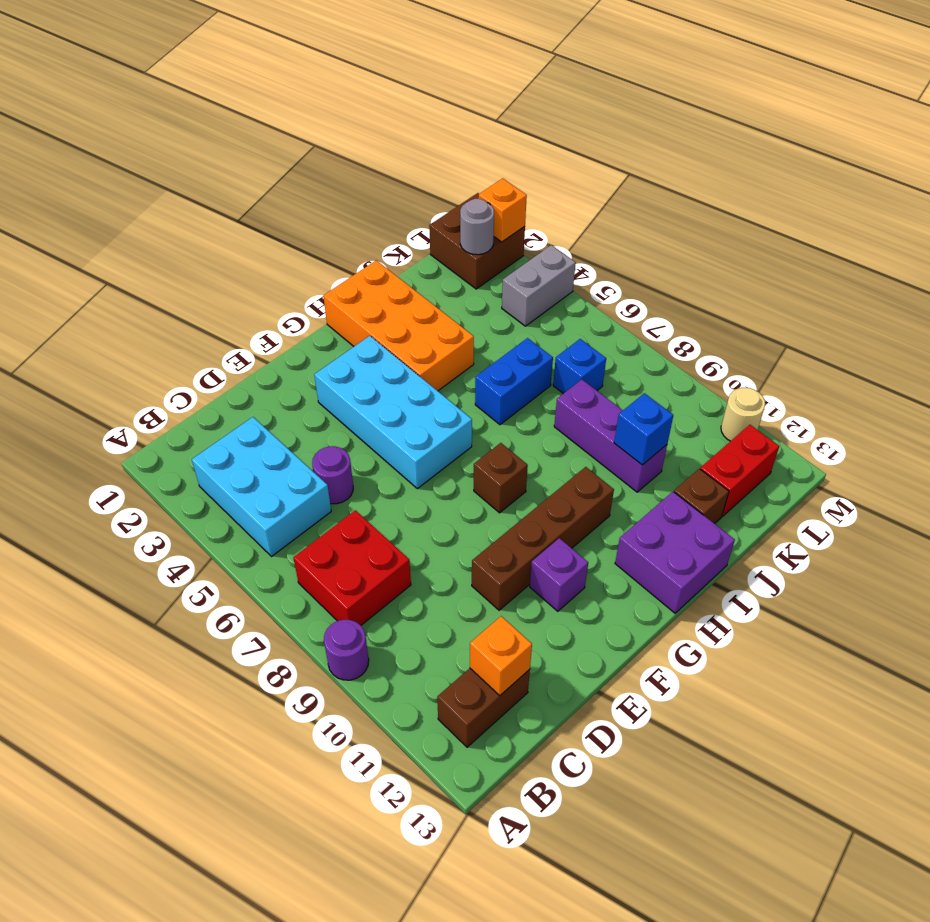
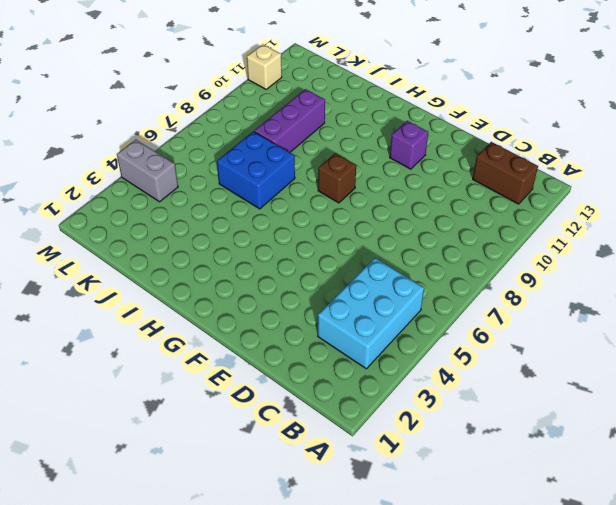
blue brick I6:J7 level 1 -> blue brick I6:J6 level 1
tan brick M11 level 1 -> tan round brick M11 level 1
none -> purple round brick A9 level 1
none -> red brick B7:C8 level 1
none -> purple round brick D5 level 1

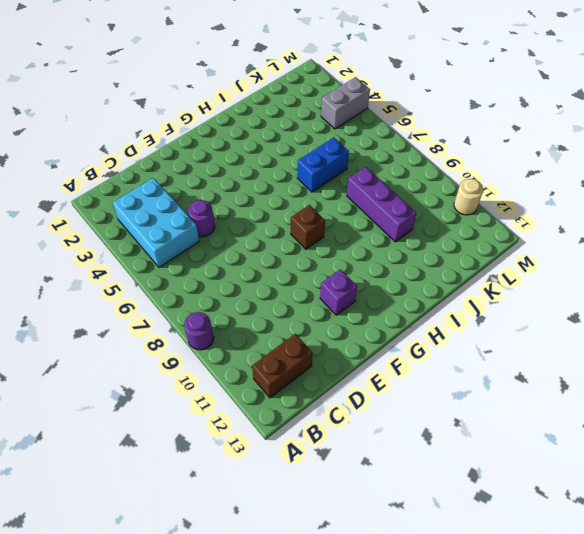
none -> red brick B7:C8 level 1
none -> brown brick E10:H10 level 1
none -> cyan brick F3:G6 level 1

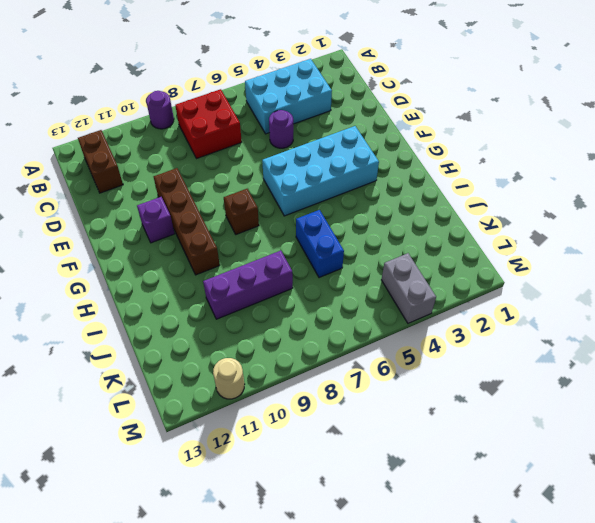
none -> orange brick H1:I4 level 1
none -> purple brick H12:I13 level 1
none -> brown brick J12 level 1

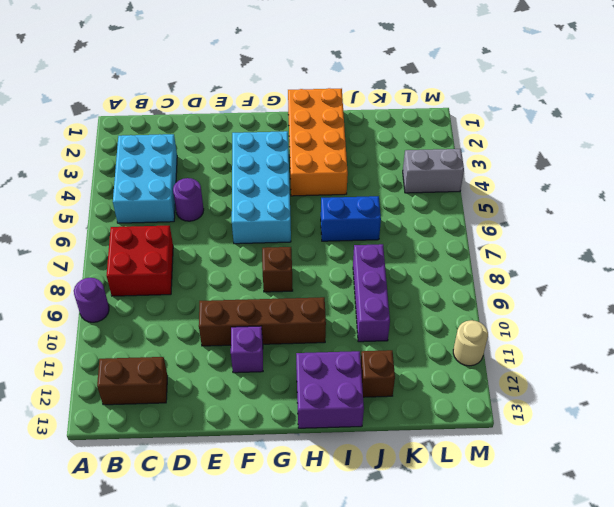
none -> blue brick K7 level 1
none -> red brick K12:L12 level 1
none -> brown brick L1:M2 level 1

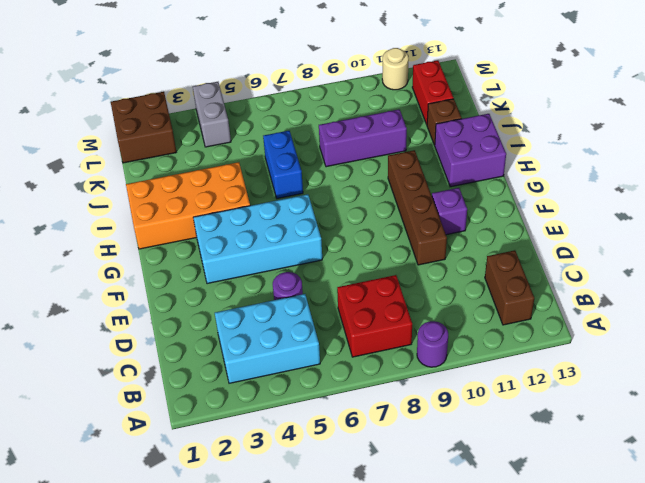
none -> brown brick G8 level 1
none -> blue brick K7 level 1
none -> orange brick C12 level 2

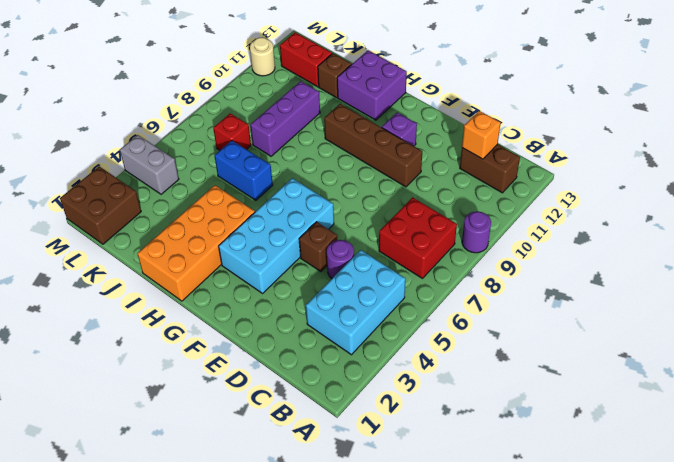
brown brick E5 level 1 -> brown brick G8 level 1
red brick K7 level 1 -> blue brick K7 level 1
none -> blue brick J10 level 2
none -> grey round brick L2 level 2
none -> orange brick M2 level 2

